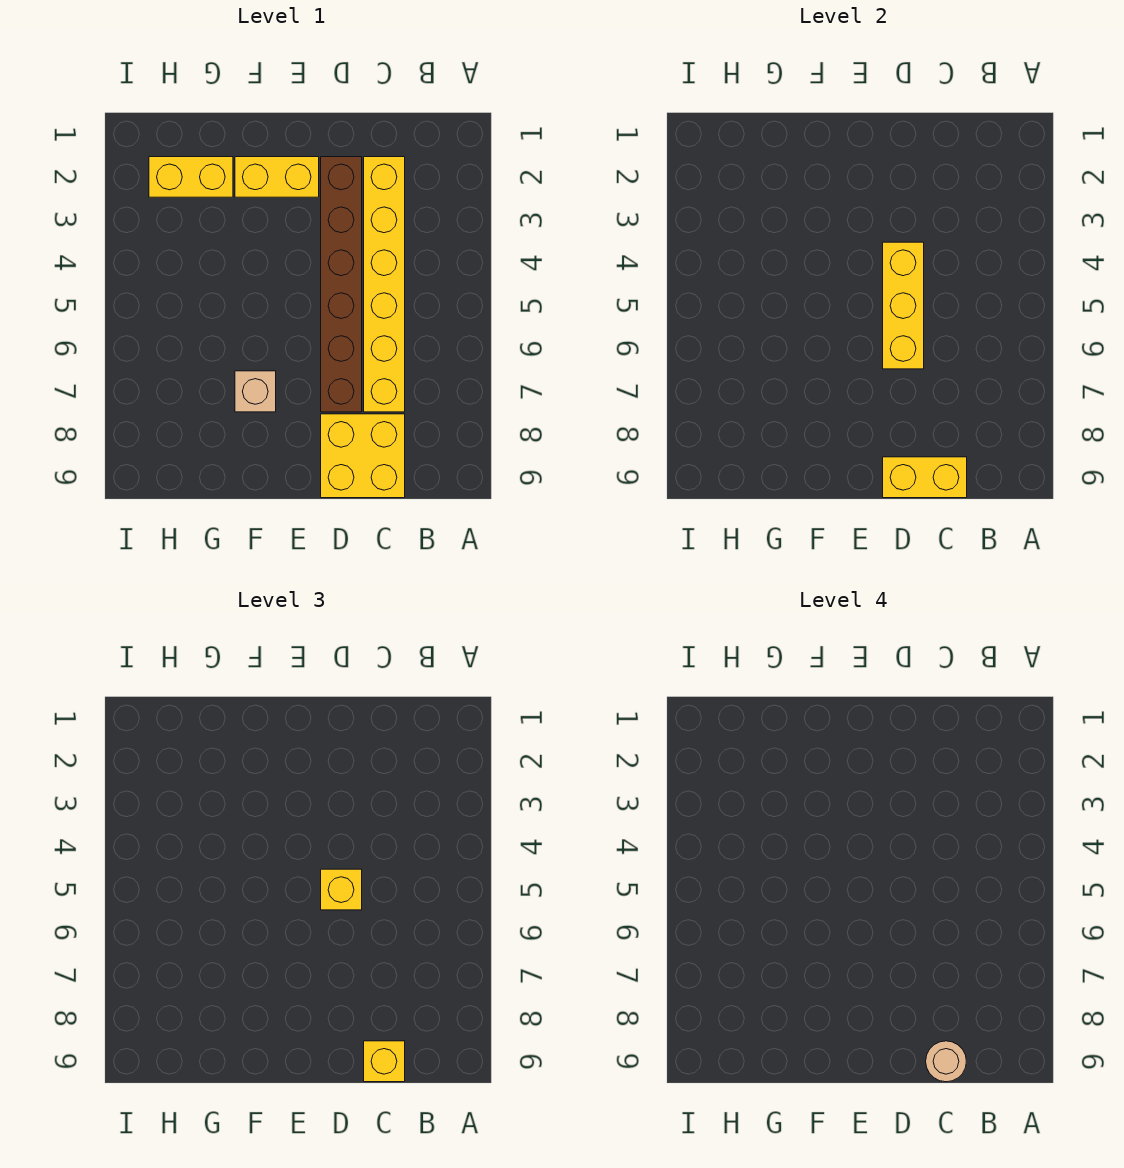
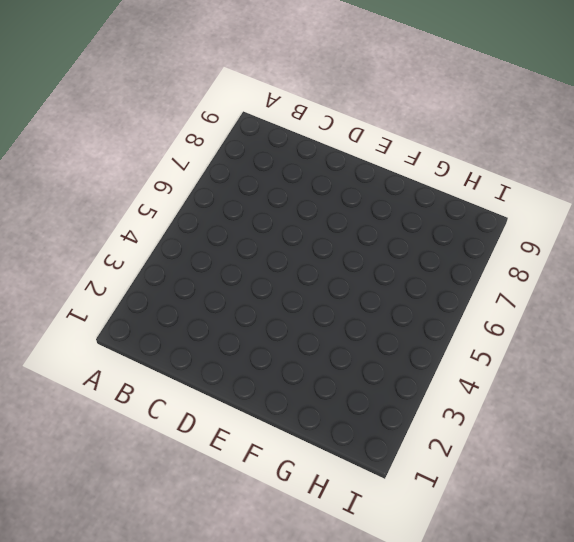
none -> yellow brick C2:C7 level 1
none -> yellow brick C8:D9 level 1

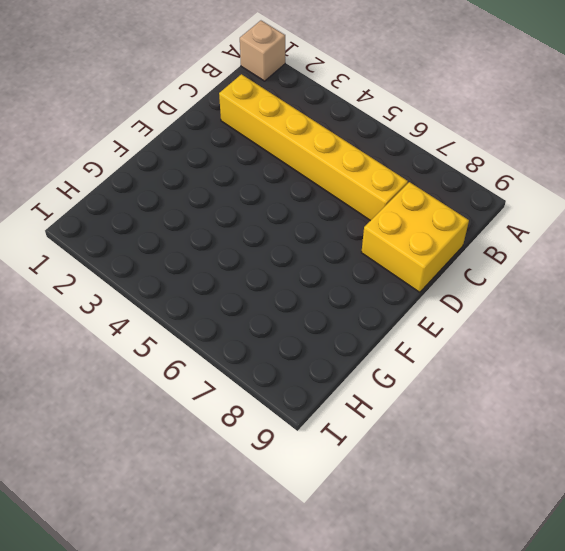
tan brick A1 level 1 -> tan brick F7 level 1
none -> brown brick D2:D7 level 1
none -> yellow brick E2:F2 level 1

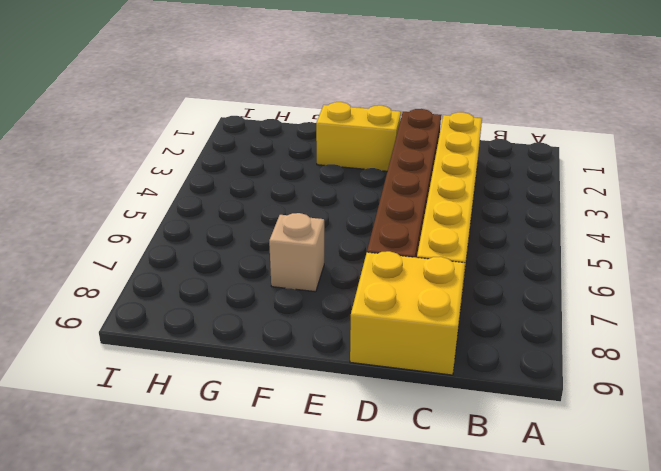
none -> yellow brick G2:H2 level 1
none -> yellow brick C9:D9 level 2

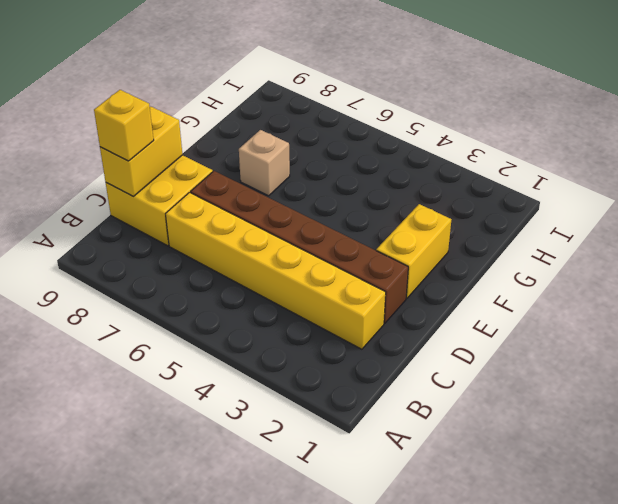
none -> yellow brick G2:H2 level 1
none -> yellow brick D4:D6 level 2

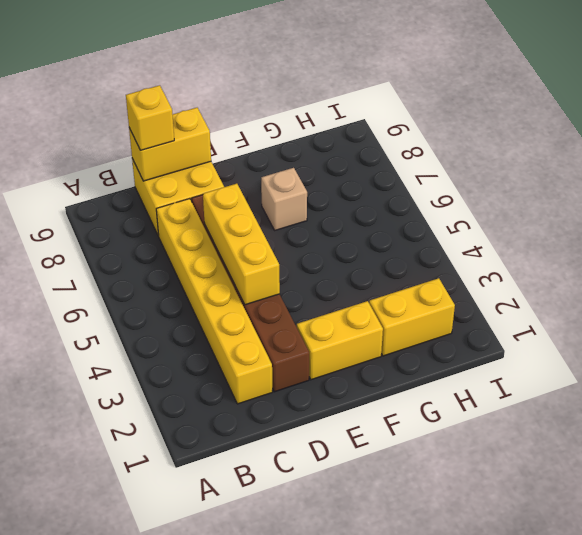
none -> yellow brick D5 level 3
none -> tan round brick C9 level 4

